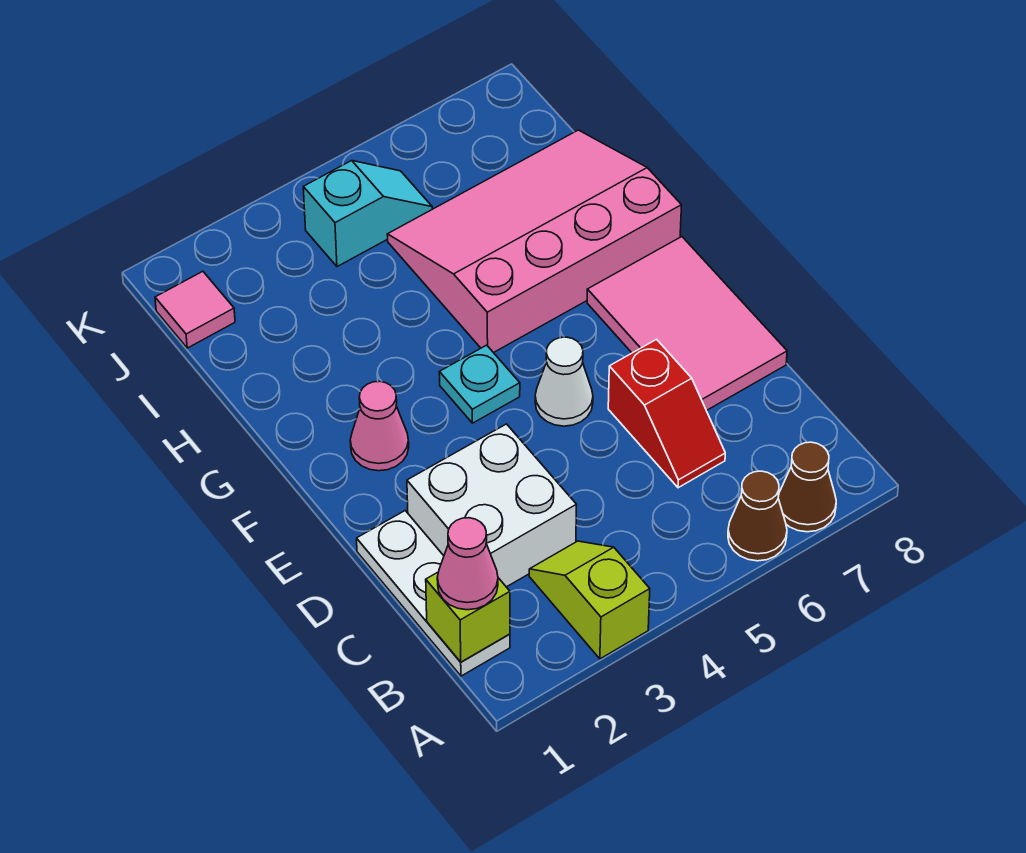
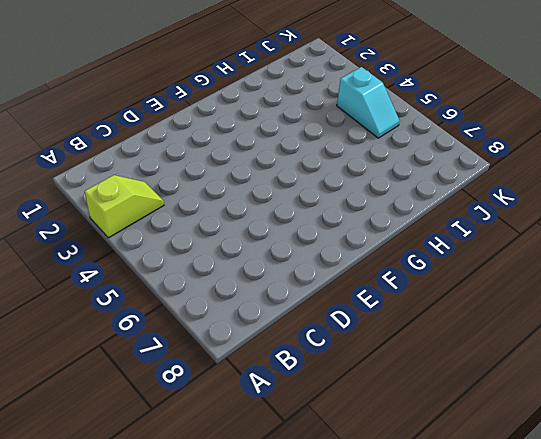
none -> brown cone A6 level 1
none -> brown cone A7 level 1
none -> white plate B1:D1 level 1

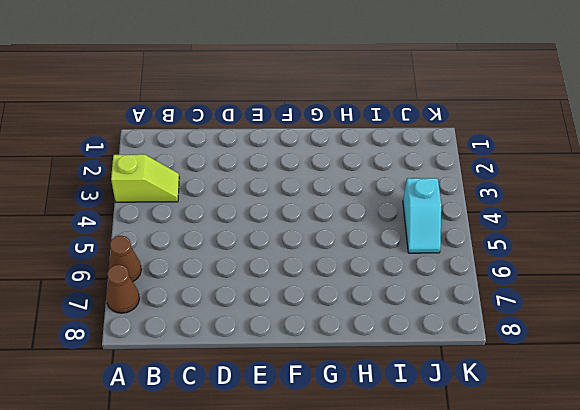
none -> white plate B1:D1 level 1
none -> white brick C2:D3 level 1
none -> red slope C6:D6 level 1 top D

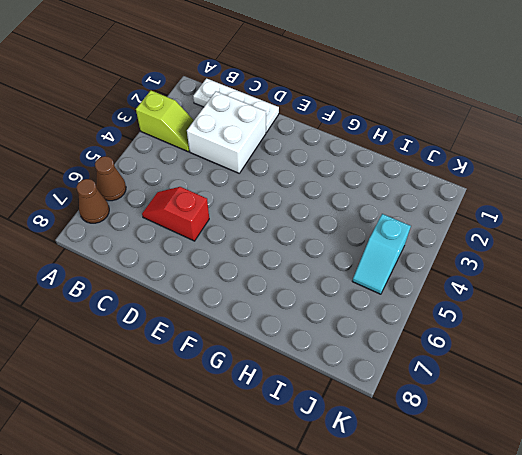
none -> pink tile D7:F8 level 1
none -> white cone E5 level 1
none -> pink cone F2 level 1

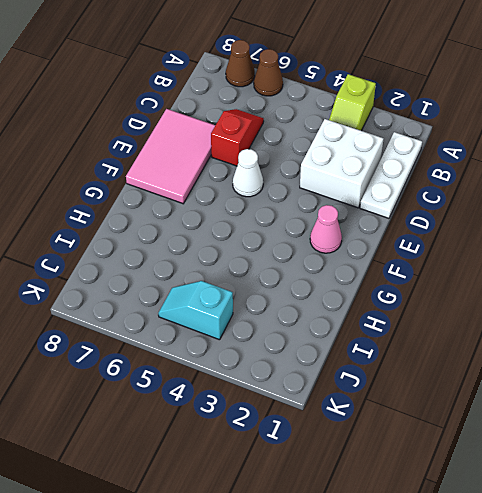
none -> cyan plate F4 level 1
none -> pink slope G5:I8 level 1 top G
none -> pink tile J1 level 1

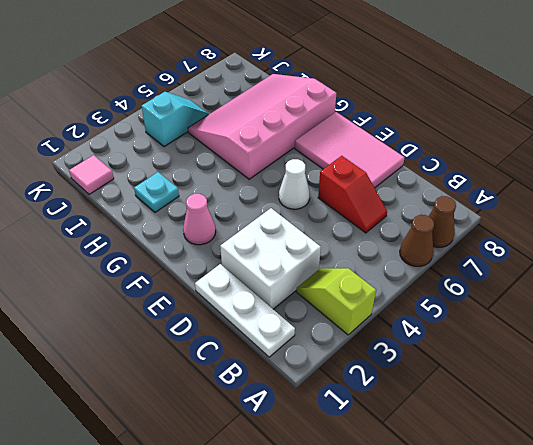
cyan plate H2 level 1 -> cyan plate F4 level 1
none -> lime brick B1 level 2
none -> pink cone B1 level 3

